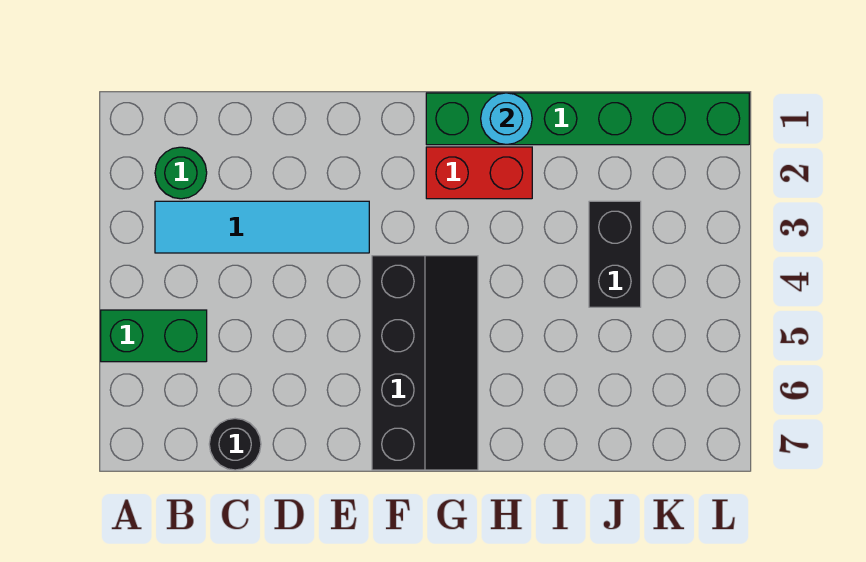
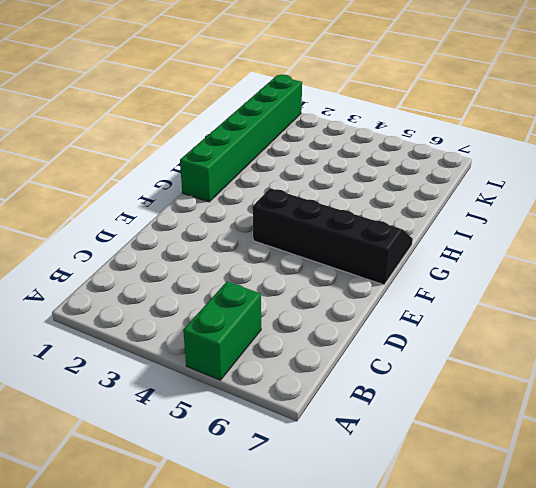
none -> green round brick B2 level 1
none -> cyan tile B3:E3 level 1

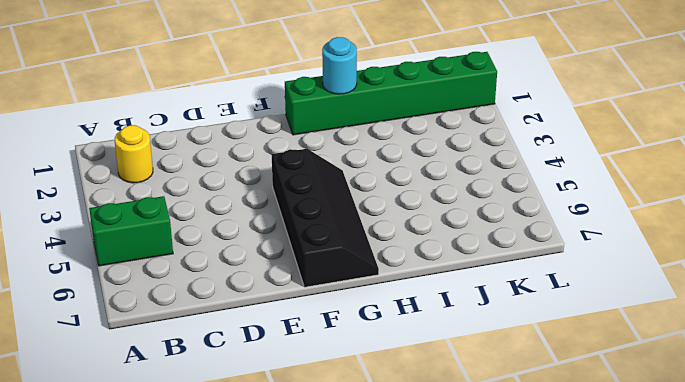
yellow round brick B2 level 1 -> green round brick B2 level 1
none -> cyan tile B3:E3 level 1
none -> black round brick C7 level 1

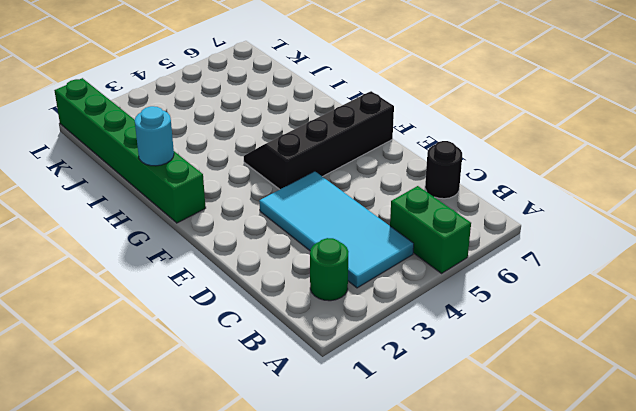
cyan tile B3:E4 level 1 -> cyan tile B3:E3 level 1
none -> red brick G2:H2 level 1
none -> black brick J3:J4 level 1

